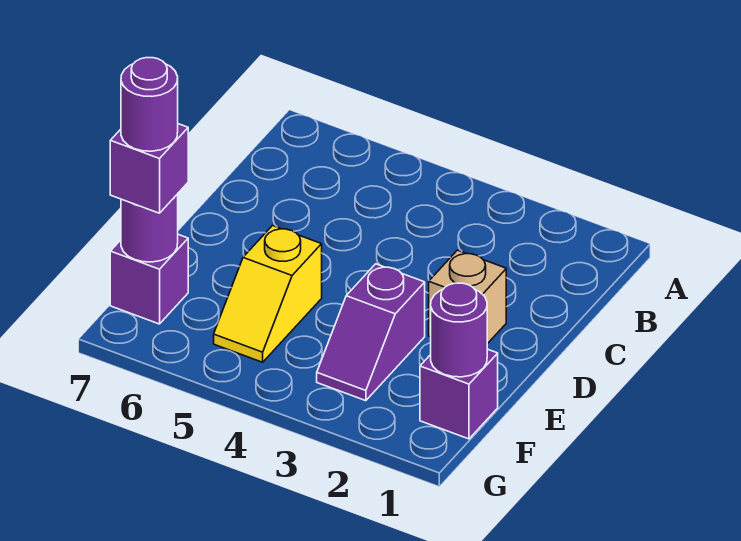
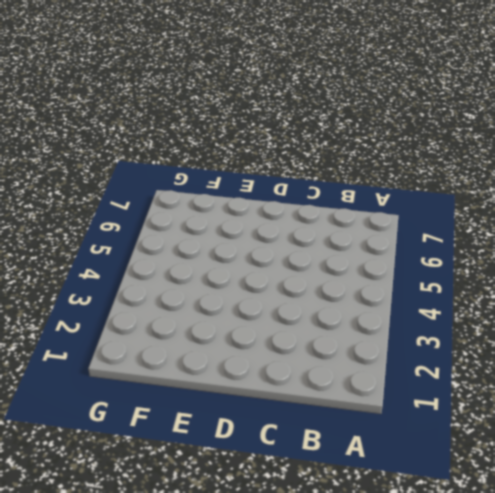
none -> tan brick D2 level 1
none -> purple slope E3:F3 level 1 top E

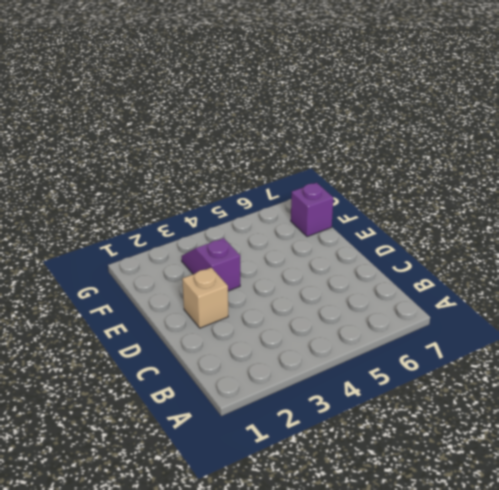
none -> yellow slope E5:F5 level 1 top E
none -> purple brick F1 level 1

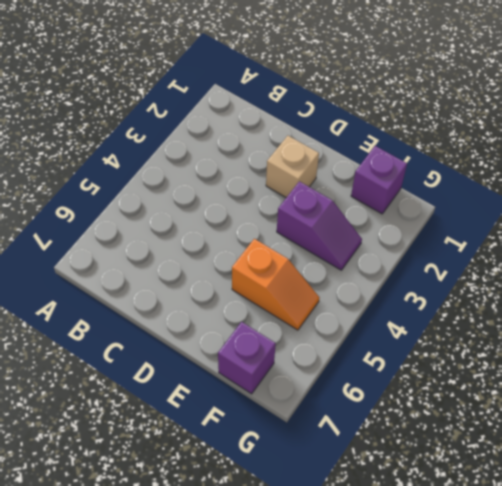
orange slope E5:F5 level 1 top E -> yellow slope E5:F5 level 1 top E
none -> purple round brick F1 level 2
none -> purple round brick F7 level 2

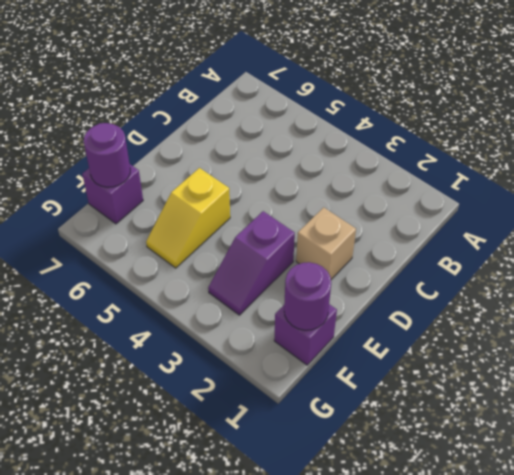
none -> purple brick F7 level 3
none -> purple round brick F7 level 4

